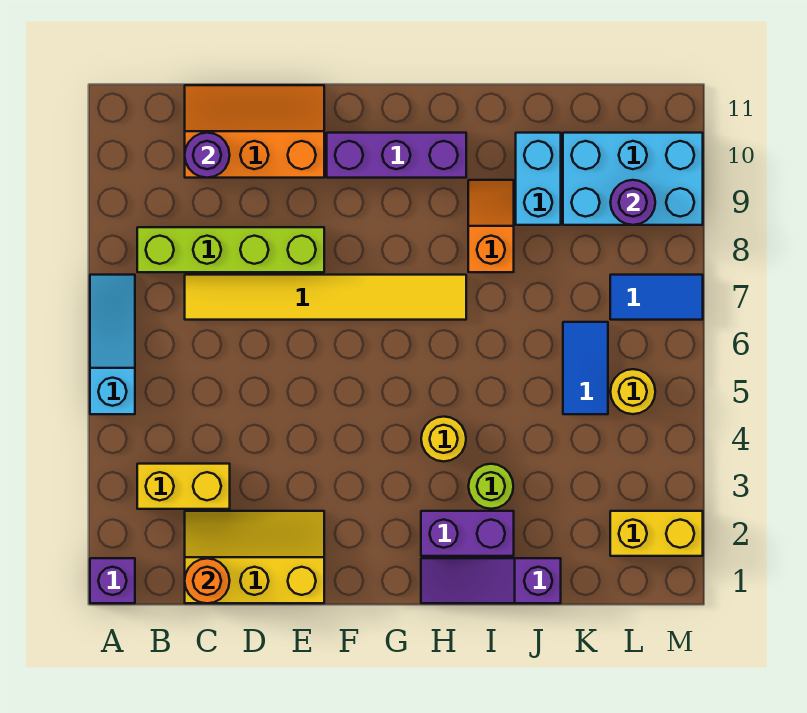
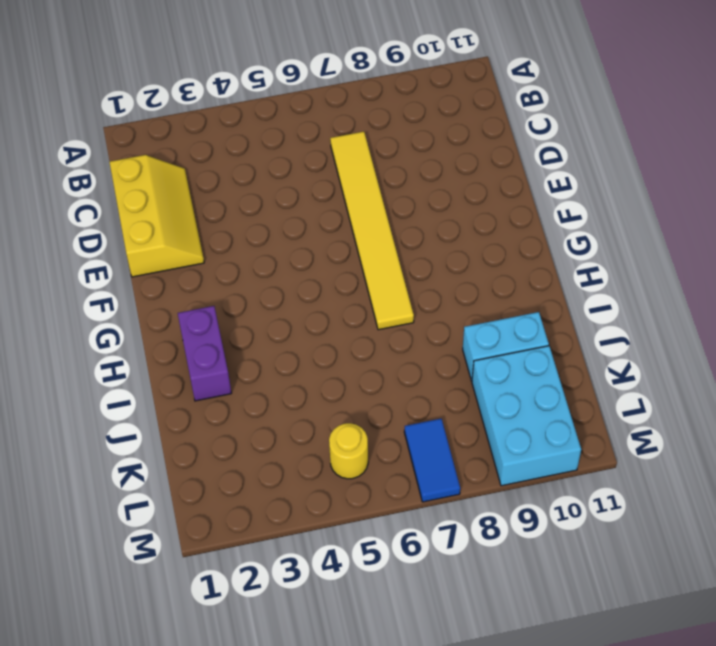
none -> purple brick A1 level 1
none -> cyan slope A5:A7 level 1 top 5
none -> yellow brick B3:C3 level 1

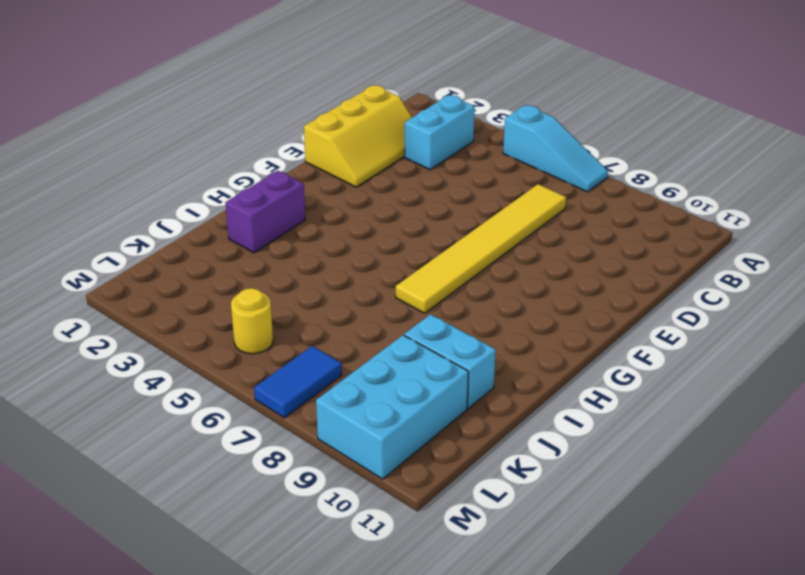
cyan brick B3:C3 level 1 -> yellow brick B3:C3 level 1
none -> purple brick A1 level 1
none -> lime brick B8:E8 level 1
none -> orange slope C10:E11 level 1 top 10

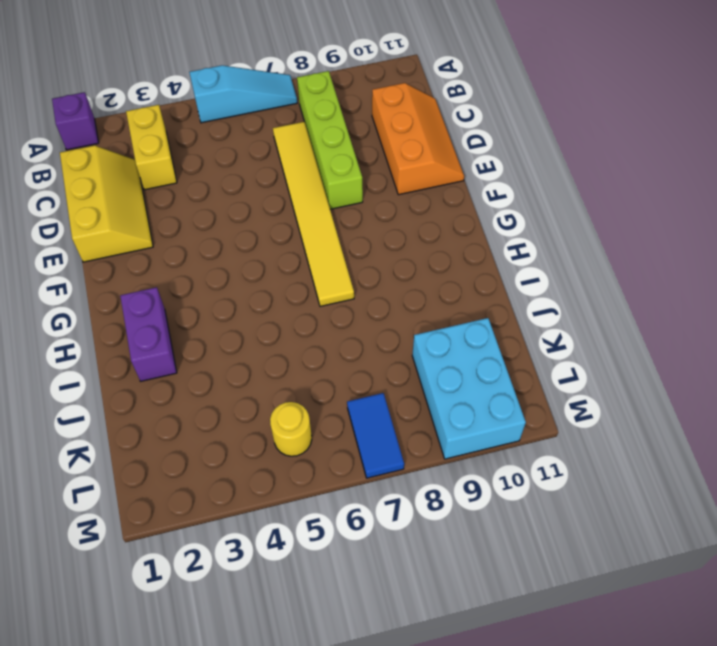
none -> purple brick F10:H10 level 1
none -> purple slope H1:J1 level 1 top J
none -> yellow round brick H4 level 1

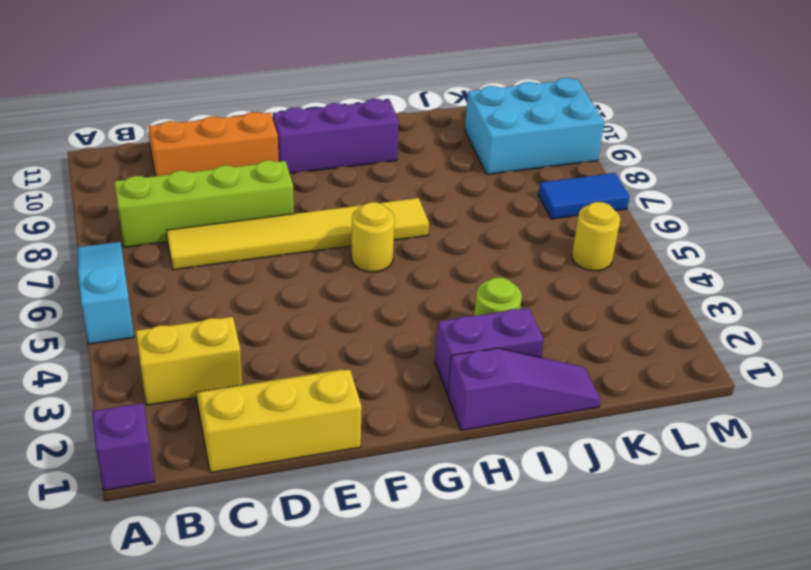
yellow round brick G6 level 1 -> yellow round brick H4 level 1
purple slope H1:J1 level 1 top H -> purple slope H1:J1 level 1 top J
none -> orange slope I8:I9 level 1 top 8
none -> cyan brick J9:J10 level 1
none -> blue tile K5:K6 level 1

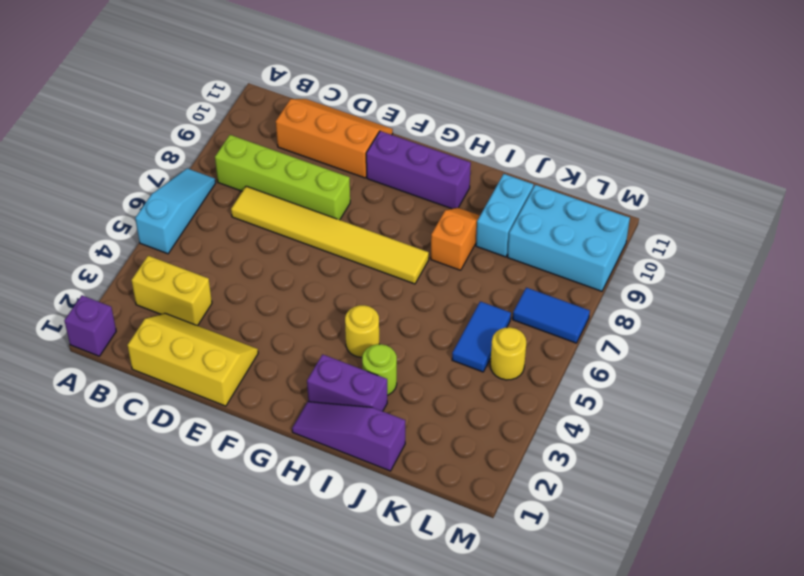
none -> yellow brick L2:M2 level 1
none -> orange round brick C1 level 2
none -> purple round brick C10 level 2

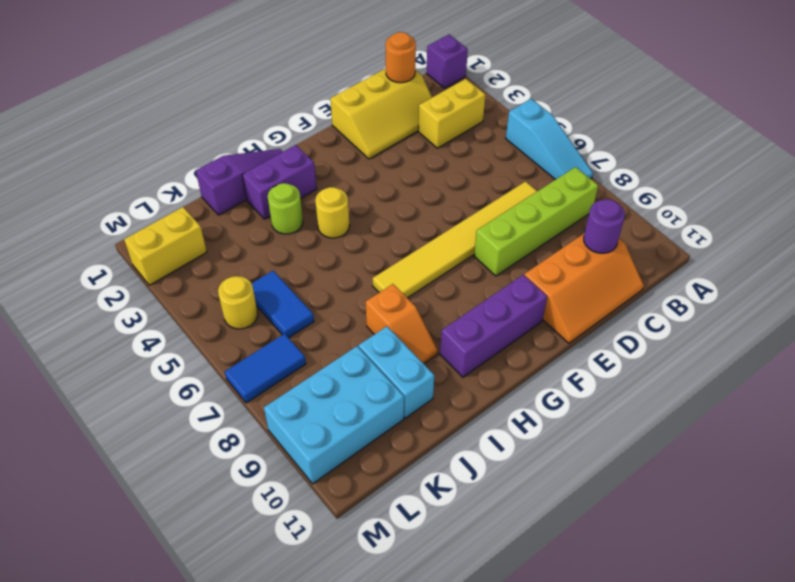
none -> purple round brick L9 level 2

